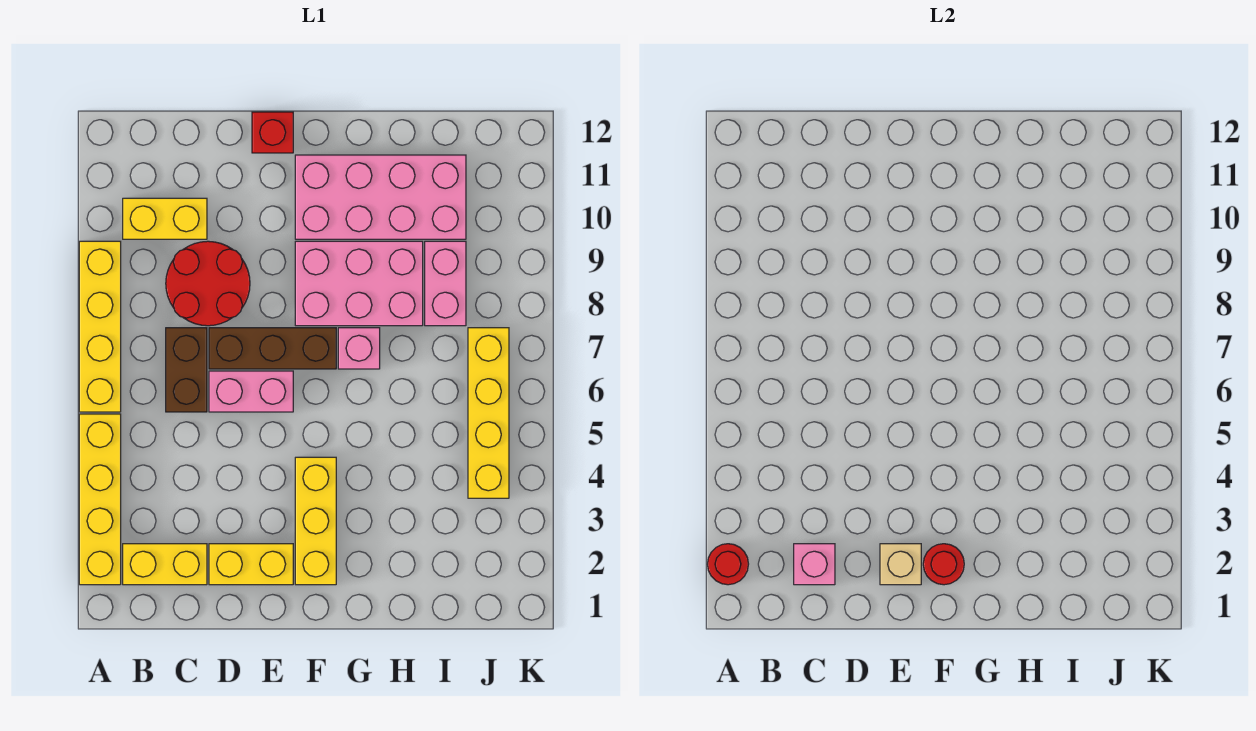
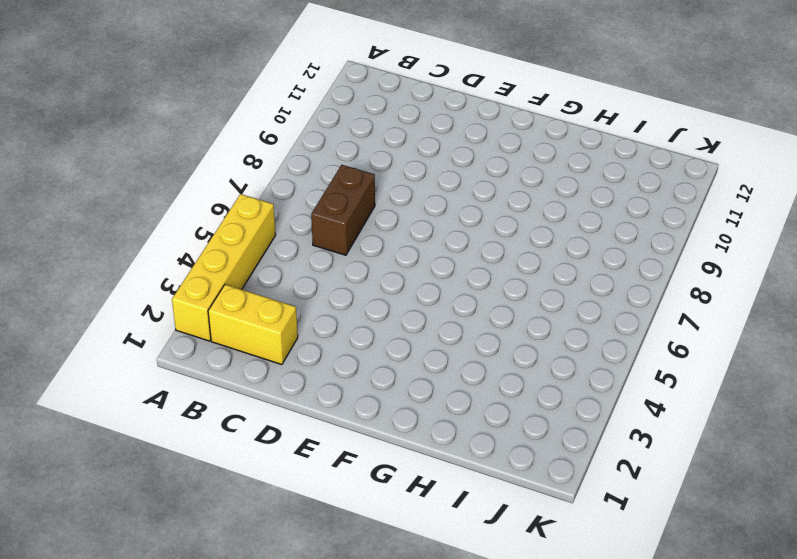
none -> yellow brick A6:A9 level 1
none -> yellow brick B10:C10 level 1
none -> red round brick C8:D9 level 1

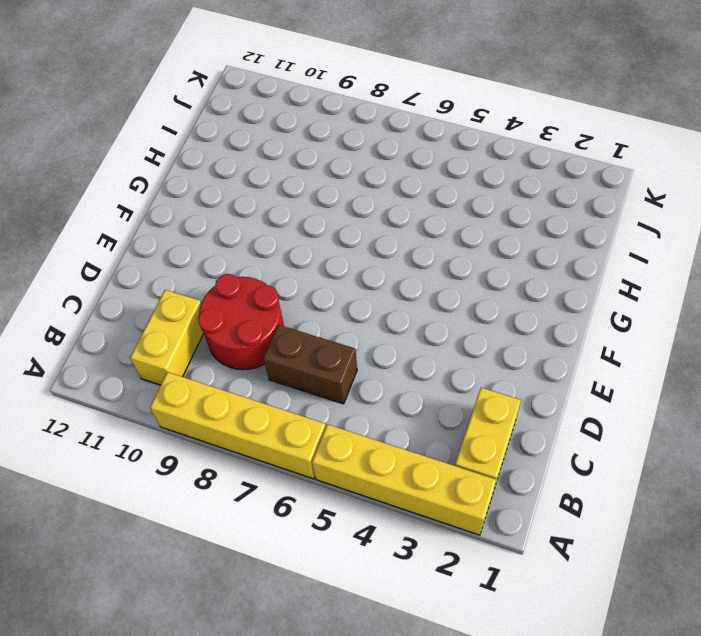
none -> yellow brick D2:E2 level 1
none -> pink brick D6:E6 level 1
none -> brown brick D7:F7 level 1

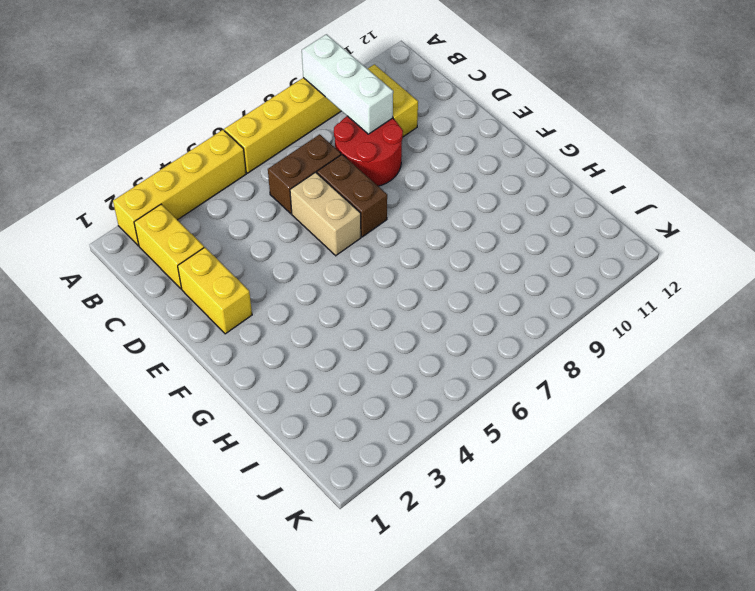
white brick A9:C9 level 2 -> none
tan brick D6:E6 level 1 -> pink brick D6:E6 level 1
brown brick D7:E7 level 1 -> brown brick D7:F7 level 1
none -> red brick E12 level 1
none -> yellow brick F2:F4 level 1
none -> pink brick F8:H9 level 1

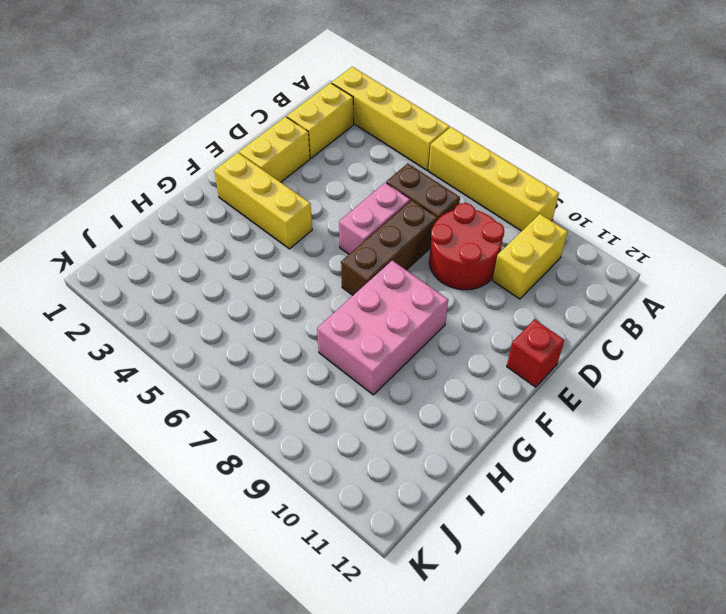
none -> pink brick F10:I11 level 1
none -> pink brick G7 level 1
none -> pink brick I8:I9 level 1

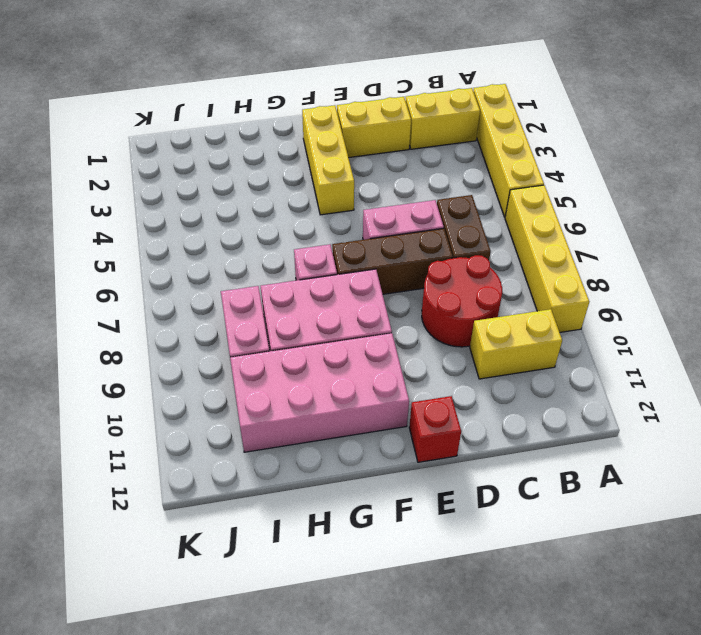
none -> yellow brick J4:J7 level 1
none -> red round brick A2 level 2
none -> pink brick C2 level 2

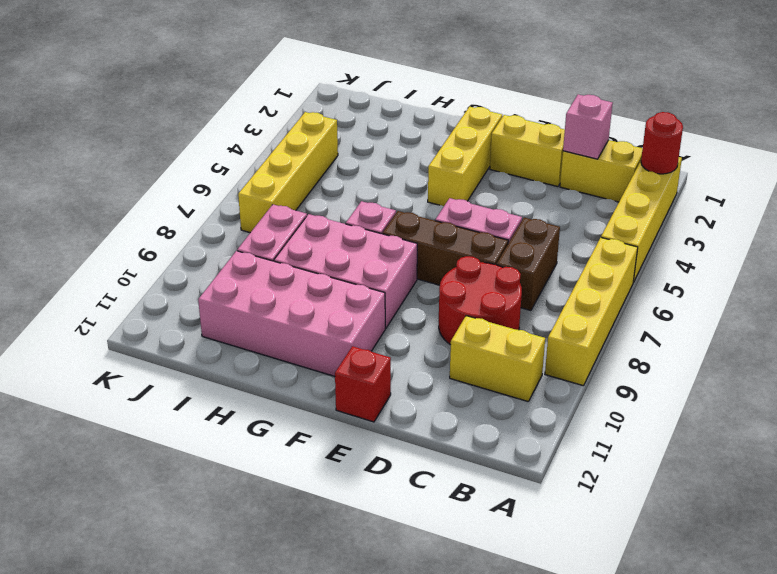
none -> tan brick E2 level 2
none -> red round brick F2 level 2

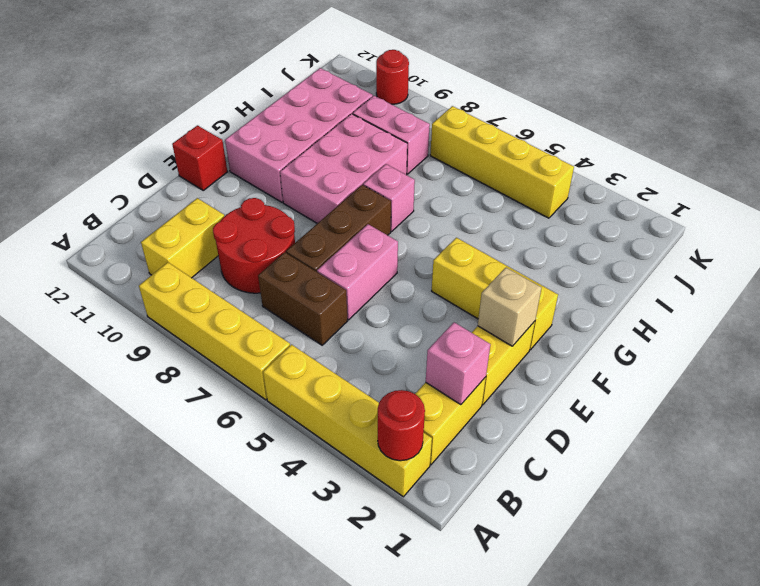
red round brick K10 level 1 -> red round brick F2 level 2

